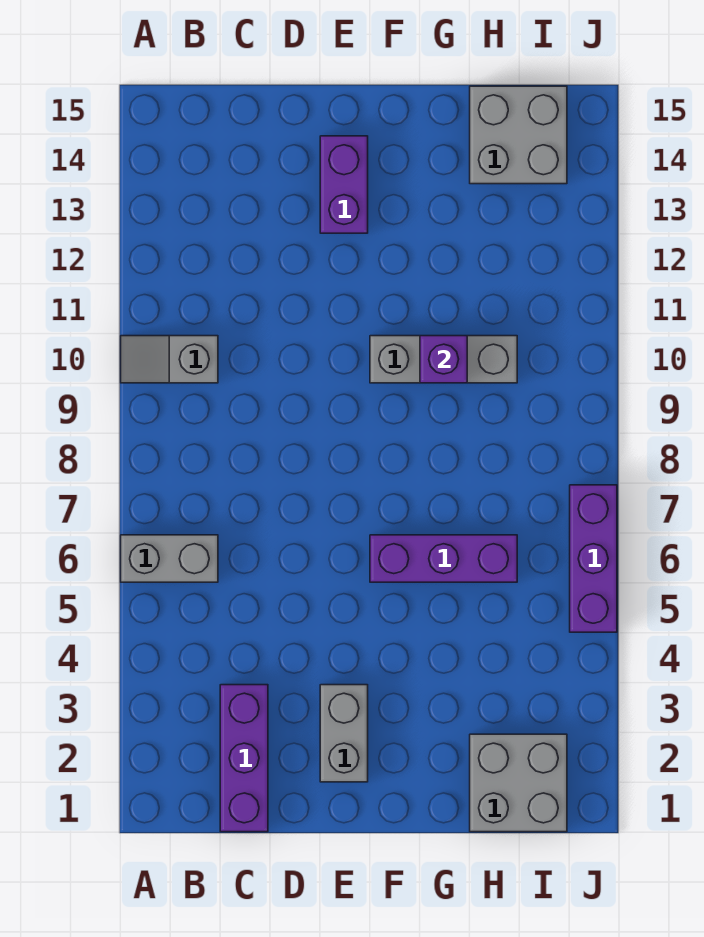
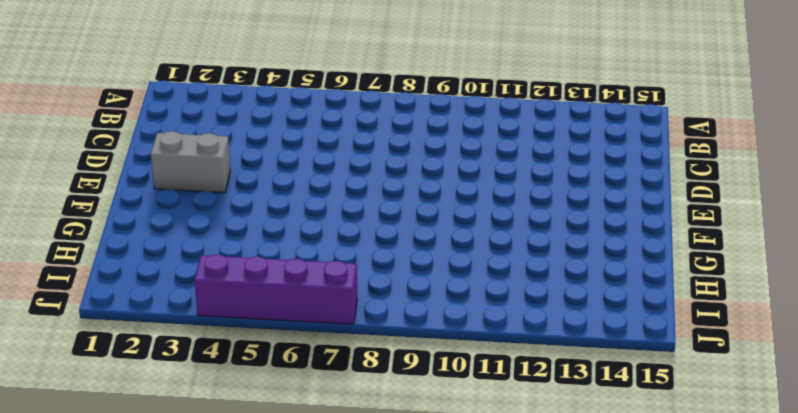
purple brick J4:J7 level 1 -> purple brick J5:J7 level 1
none -> grey brick A6:B6 level 1
none -> grey slope A10:B10 level 1 top B

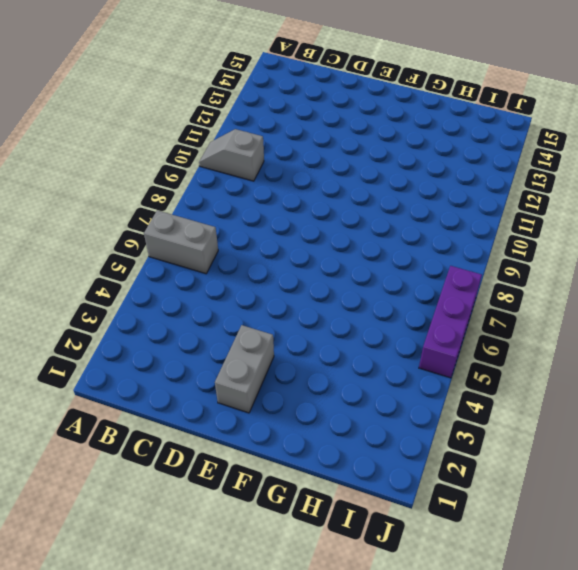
none -> purple brick C1:C3 level 1
none -> purple brick E13:E14 level 1

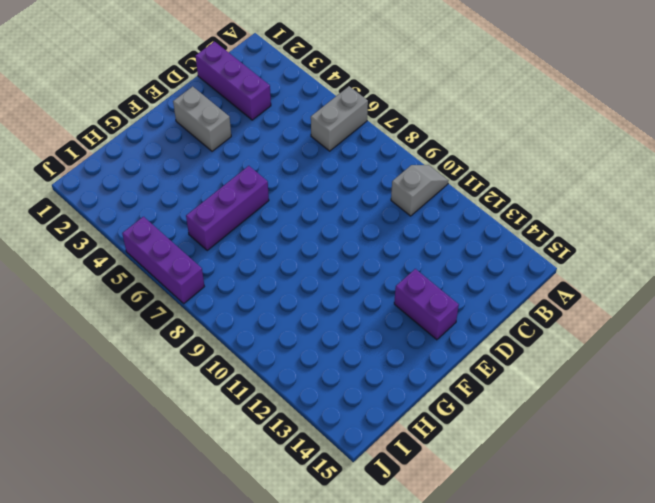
none -> grey brick F10:H10 level 1
none -> grey brick H1:I2 level 1

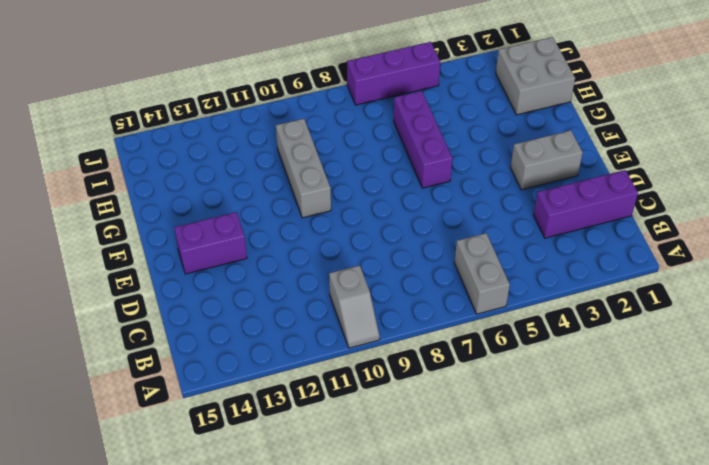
none -> grey brick H14:I15 level 1
none -> purple brick G10 level 2

